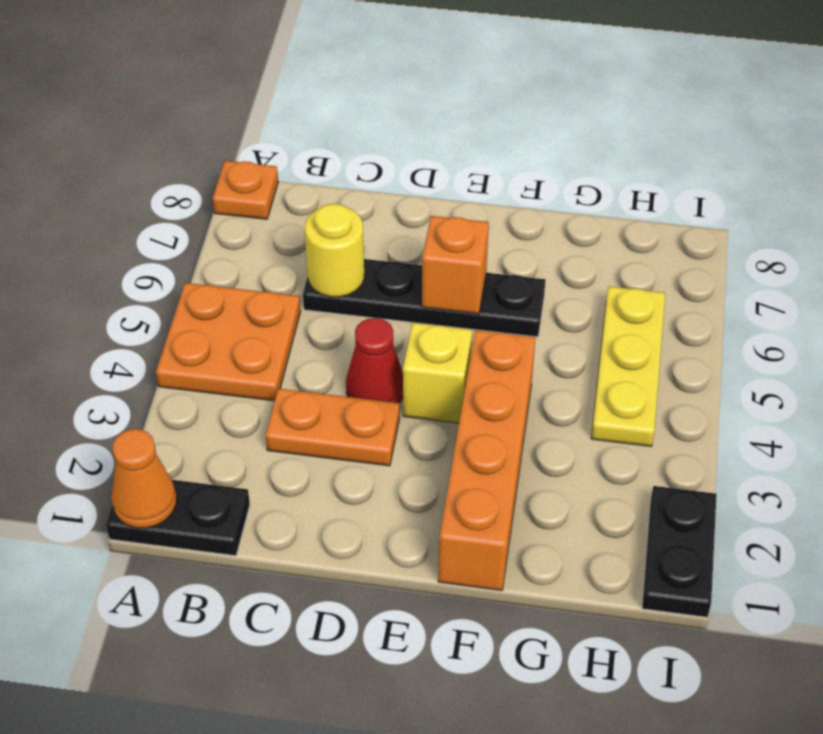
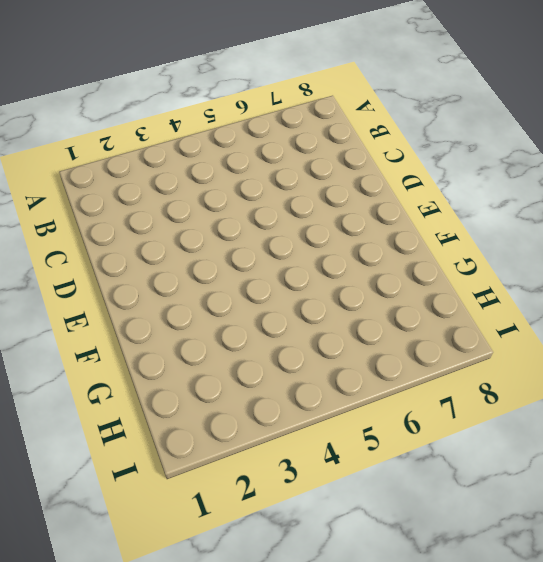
none -> black plate A1:B1 level 1
none -> orange plate A4:B5 level 1
none -> orange plate A8 level 1

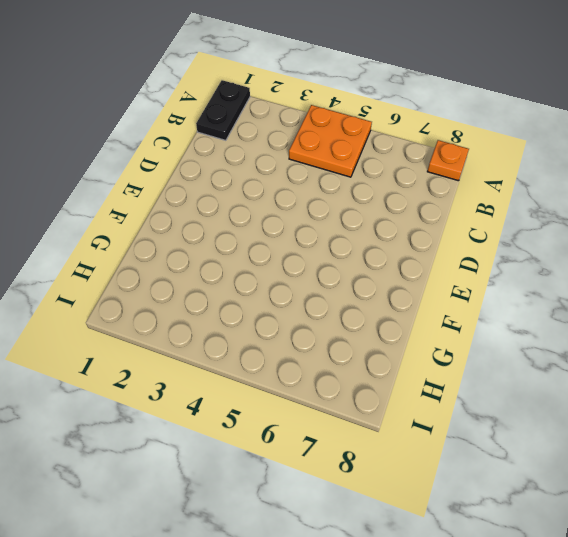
none -> orange plate C3:D3 level 1
none -> black plate C6:F6 level 1
none -> red cone D4 level 1

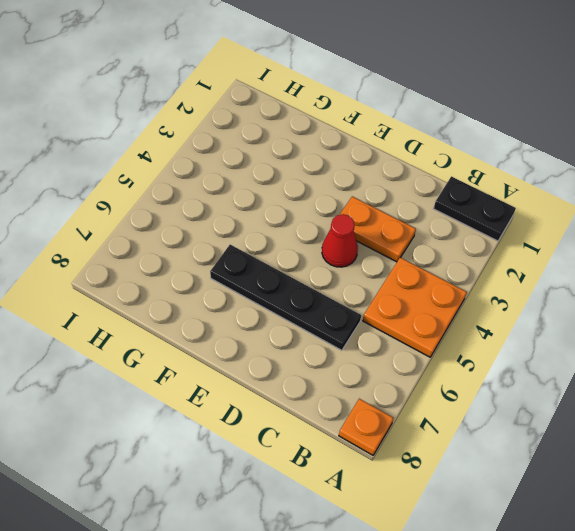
none -> yellow brick E4 level 1
none -> orange brick F1:F4 level 1
none -> yellow plate H4:H6 level 1

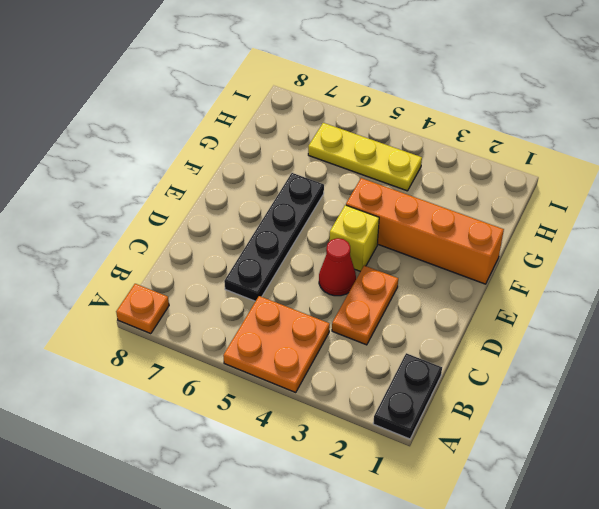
none -> black plate I1:I2 level 1
none -> orange cone A1 level 2
none -> yellow round brick C6 level 2

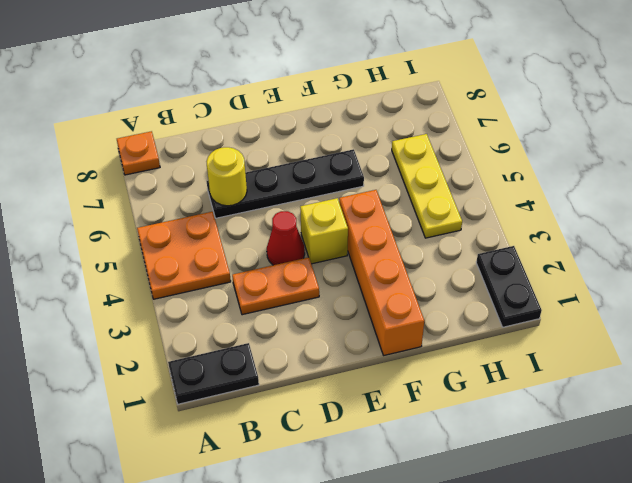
none -> orange cone A1 level 2
none -> orange brick E6 level 2

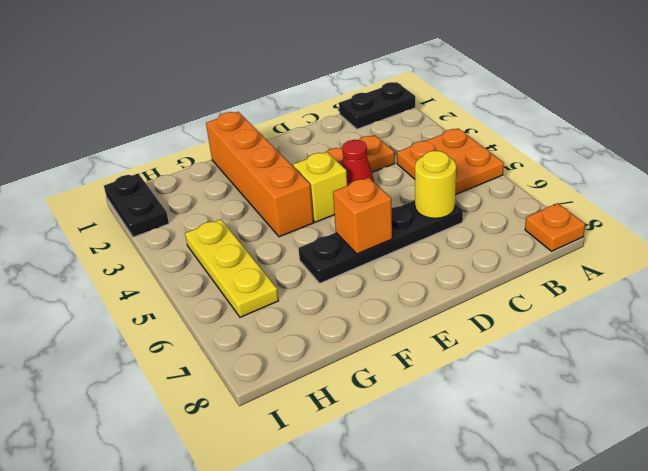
none -> orange cone A1 level 2

